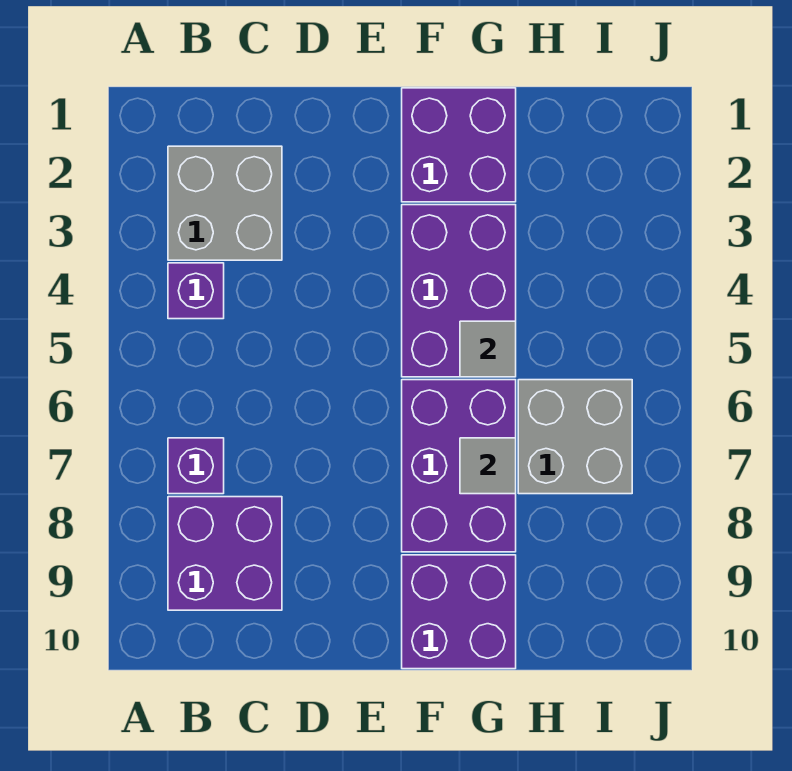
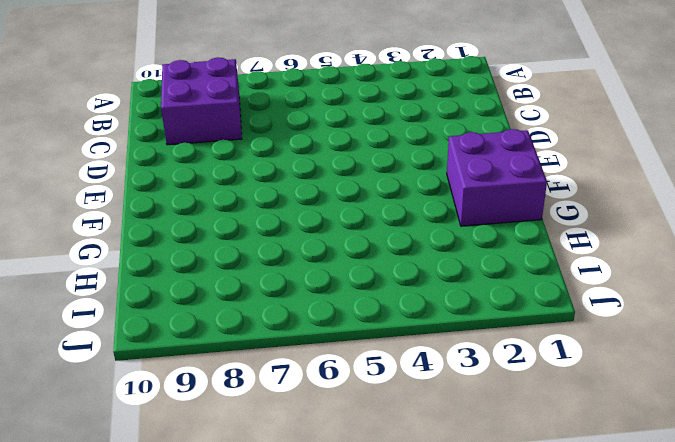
none -> grey brick B2:C3 level 1
none -> purple brick B4 level 1

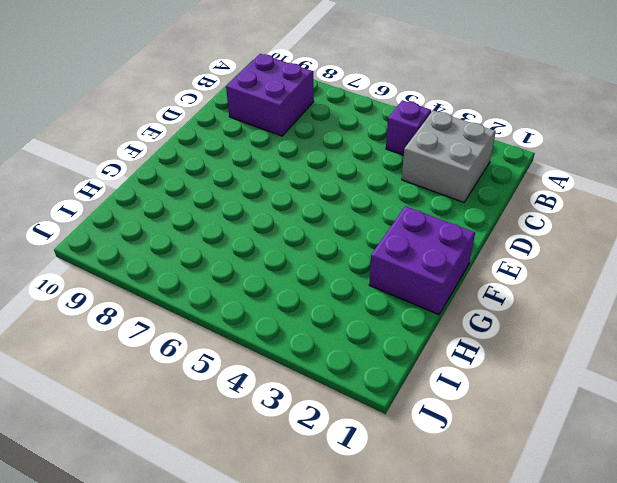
none -> purple brick B7 level 1
none -> purple brick F3:G5 level 1

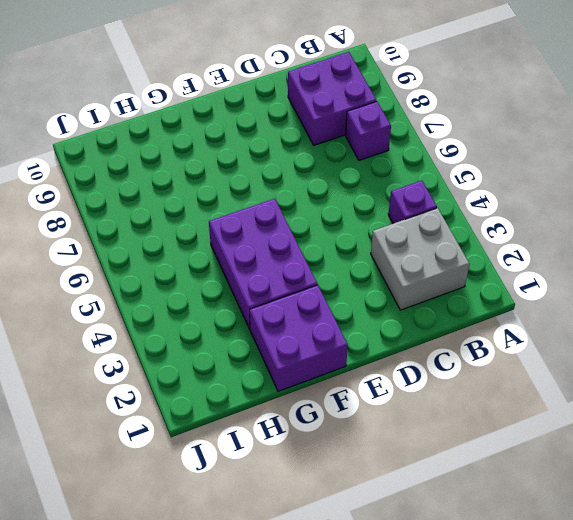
none -> purple brick F6:G8 level 1
none -> purple brick F9:G10 level 1

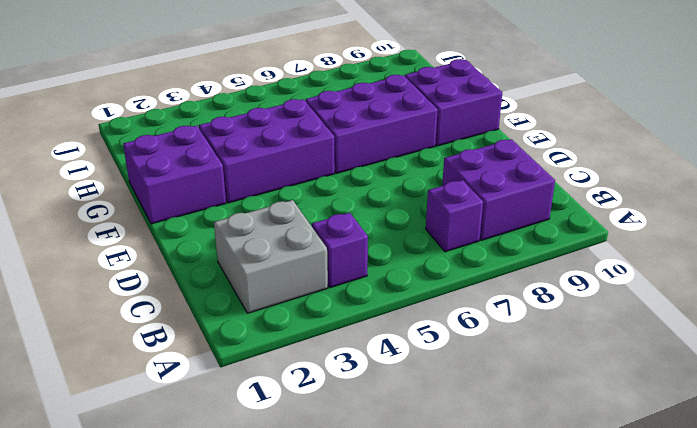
none -> grey brick H6:I7 level 1
none -> grey tile G5 level 2

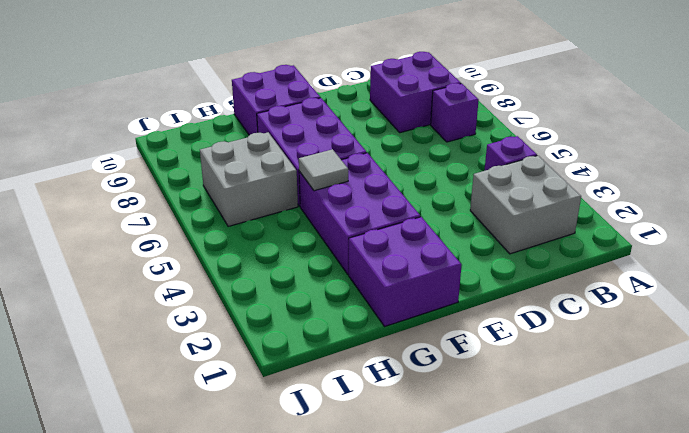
none -> grey tile G7 level 2

